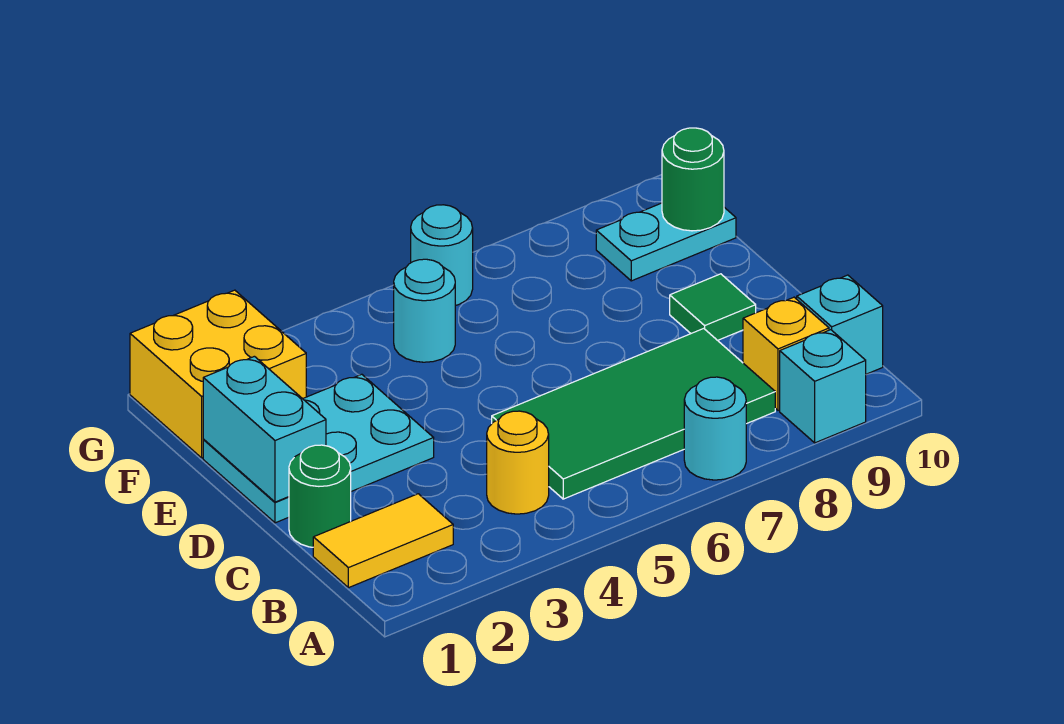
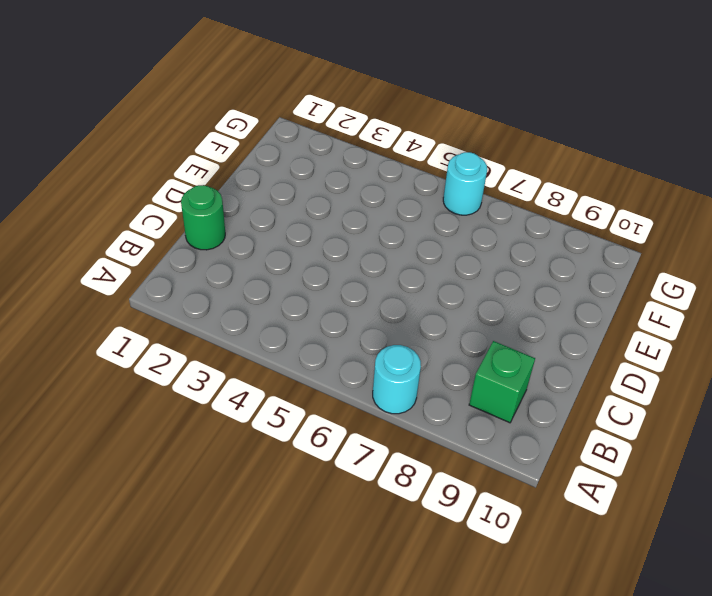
green brick B9 level 1 -> yellow brick B9 level 1
none -> cyan brick A9 level 1
none -> yellow tile B1:B2 level 1
none -> yellow round brick B4 level 1

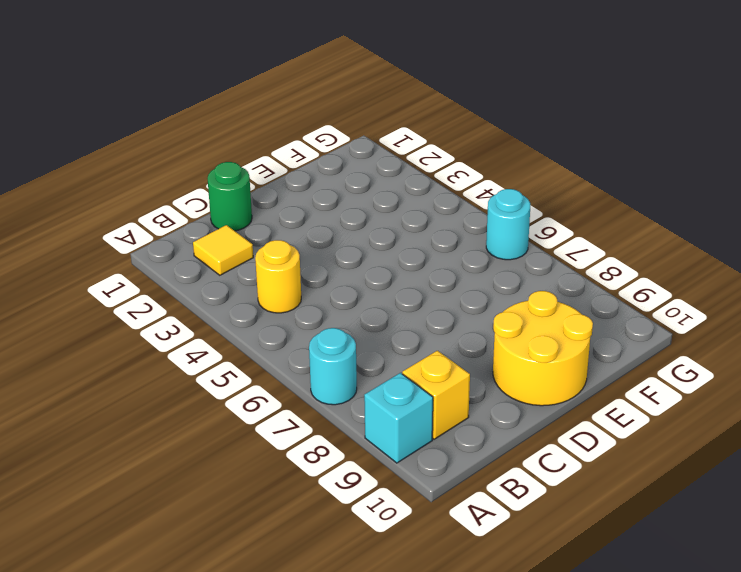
yellow tile B2 level 1 -> yellow tile B1:B2 level 1
yellow round brick D9:E10 level 1 -> green tile D9 level 1
none -> green tile B5:C8 level 1
none -> cyan brick B10 level 1
none -> cyan plate D1:E3 level 1

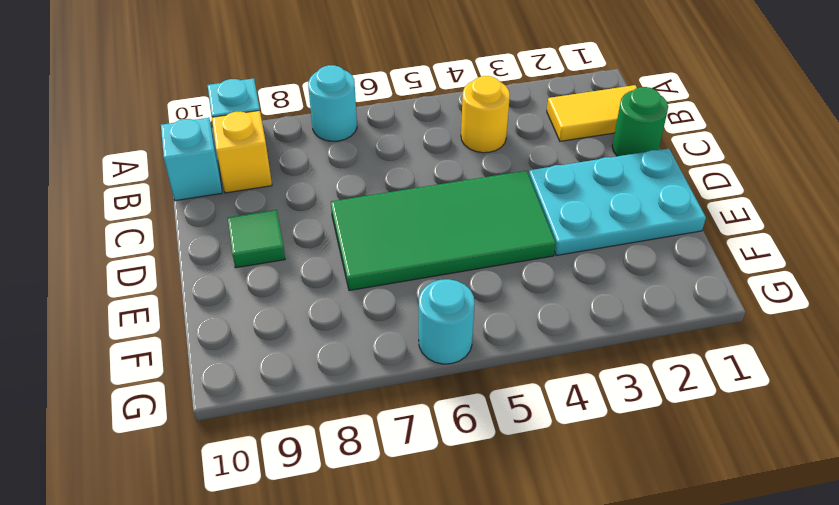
green tile D4:E7 level 1 -> green tile B5:C8 level 1
none -> yellow brick F1:G2 level 1
none -> cyan round brick F5 level 1
none -> cyan plate F9:F10 level 1

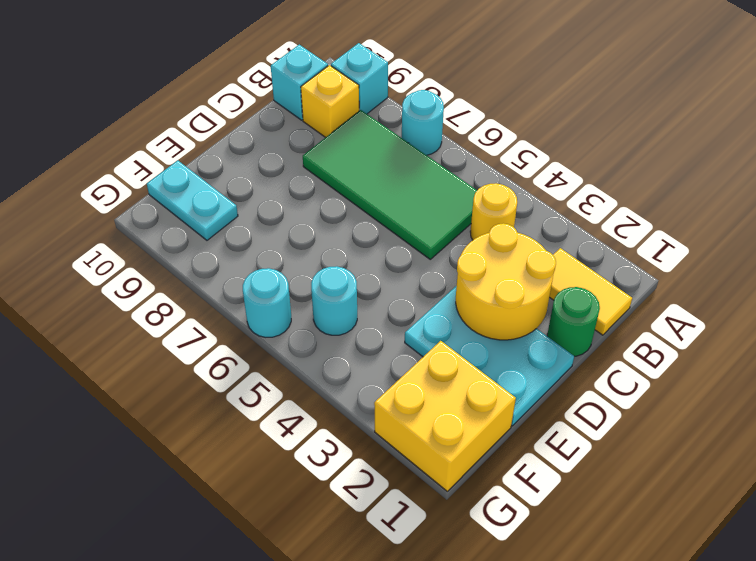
yellow round brick C2:D3 level 2 -> none
none -> green tile D9 level 1
none -> cyan brick D1:E1 level 2
none -> green round brick F10 level 2

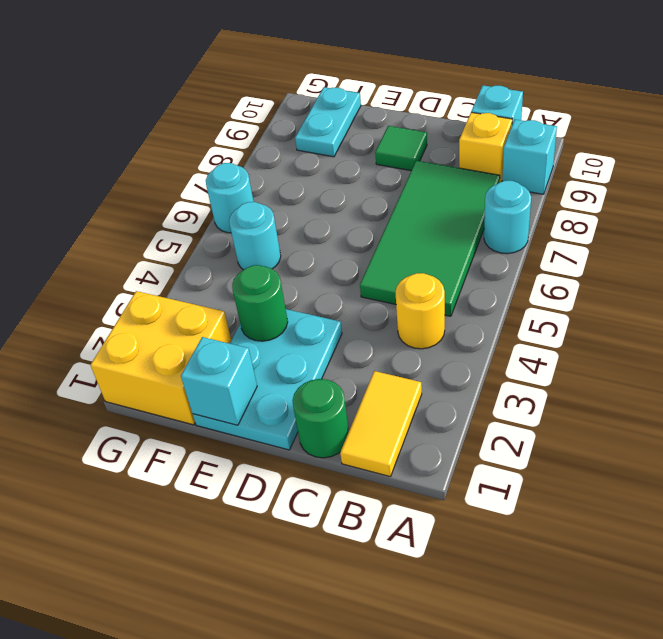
cyan brick E1 level 2 -> cyan brick D1:E1 level 2
green round brick E3 level 2 -> green round brick F10 level 2

